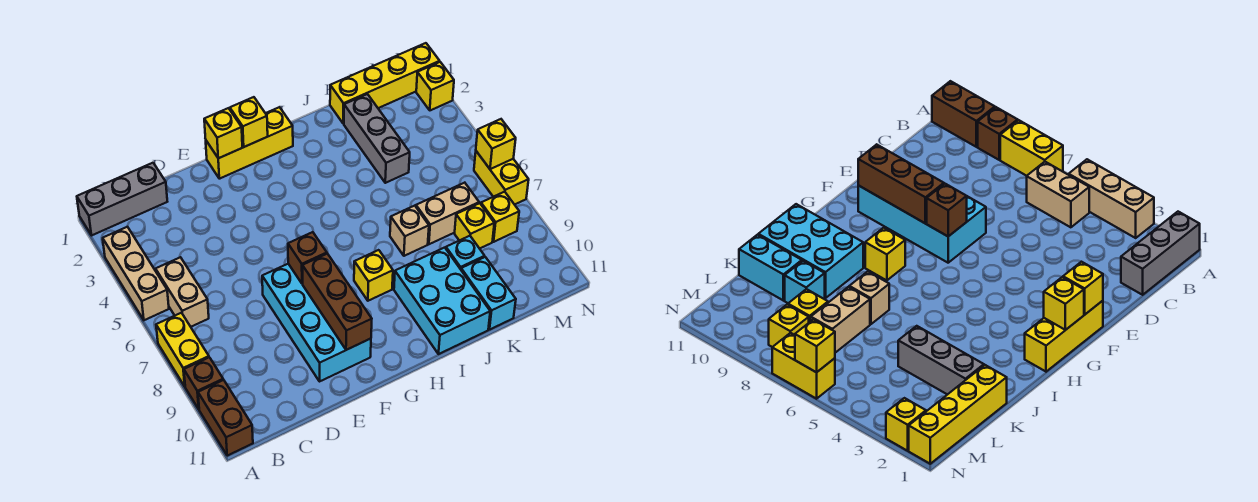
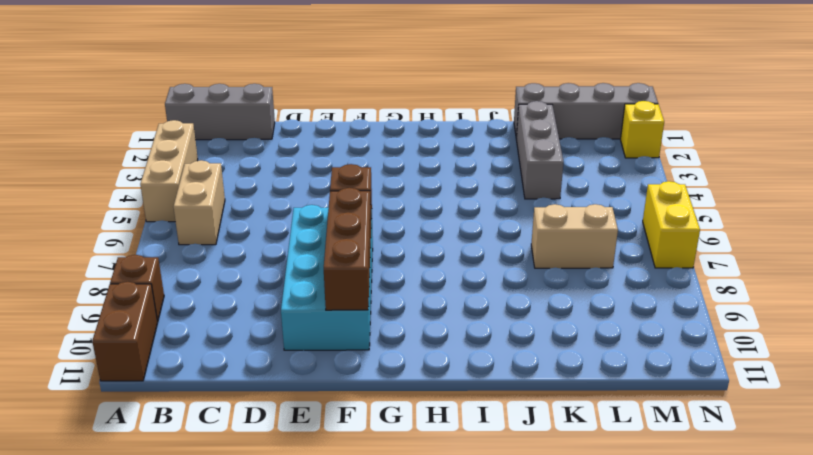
grey brick K1:N1 level 1 -> yellow brick K1:N1 level 1
none -> yellow brick A7:A8 level 1
none -> yellow brick F1:H1 level 1
none -> yellow brick H8 level 1

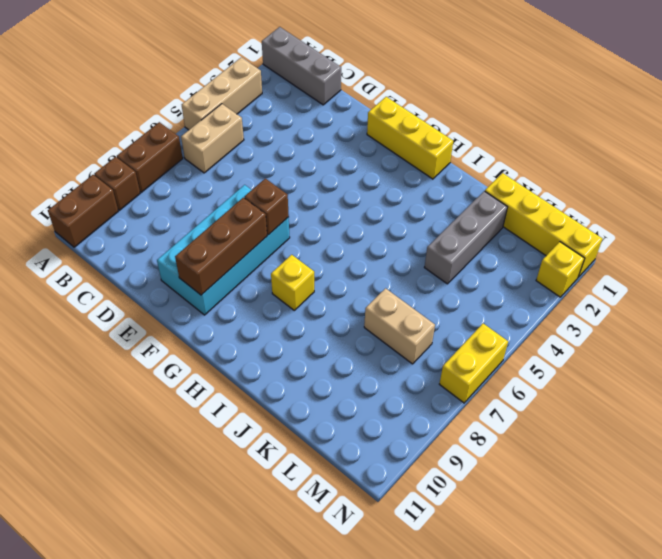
brown brick A7:A8 level 1 -> yellow brick A7:A8 level 1
none -> cyan brick I9:J11 level 1
none -> tan brick J7 level 1
none -> cyan brick K9 level 1

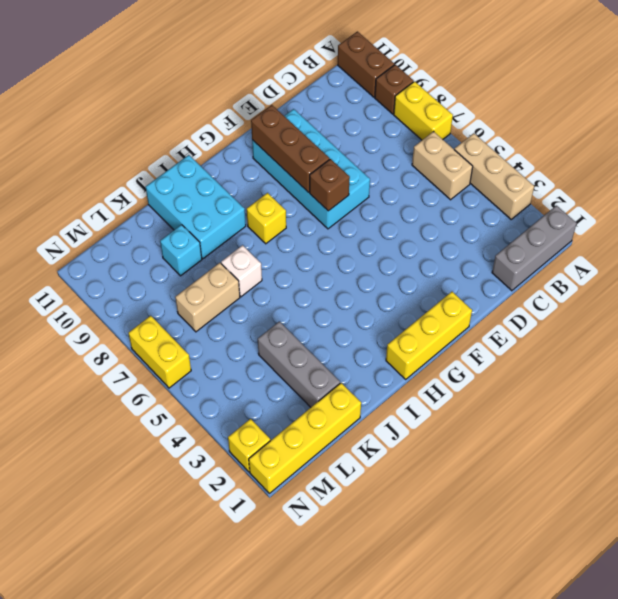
white brick J7 level 1 -> tan brick J7 level 1
none -> cyan brick K10:K11 level 1
none -> yellow brick L8 level 1
none -> yellow brick M8 level 1

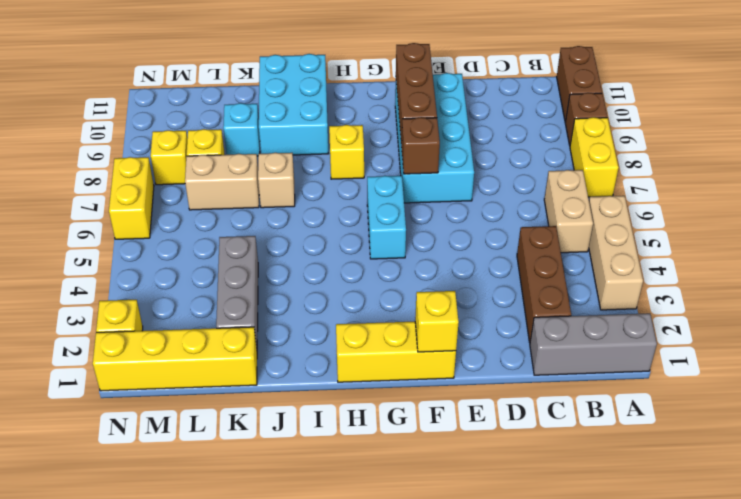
brown brick C2:C4 level 1 -> none
cyan brick G5:G6 level 1 -> cyan brick K10:K11 level 1
none -> yellow brick G1 level 2
none -> yellow brick N6 level 2

